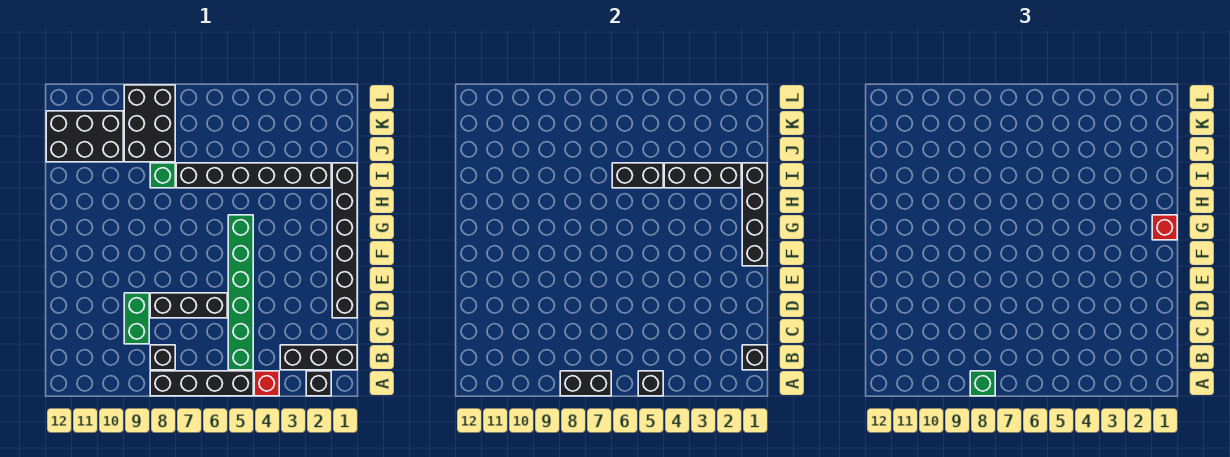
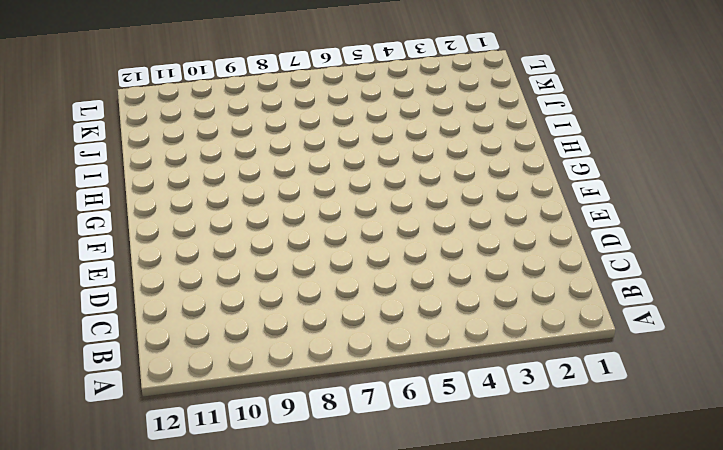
none -> black brick A2 level 1
none -> red brick A4 level 1
none -> black brick A5:A8 level 1

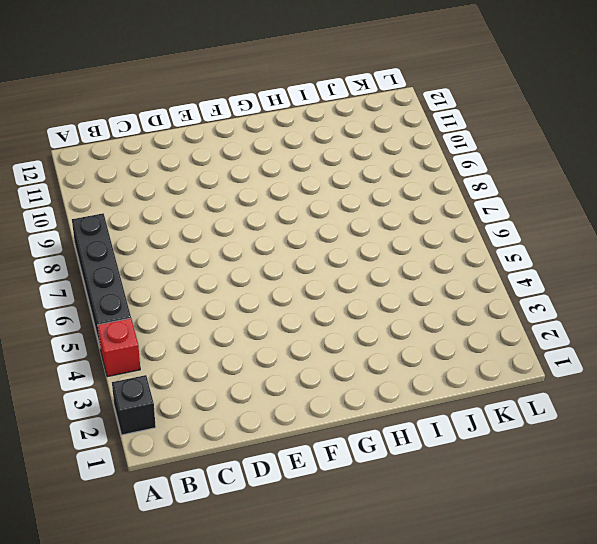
none -> black brick B1:B3 level 1
none -> green brick B5:G5 level 1
none -> black brick B8 level 1

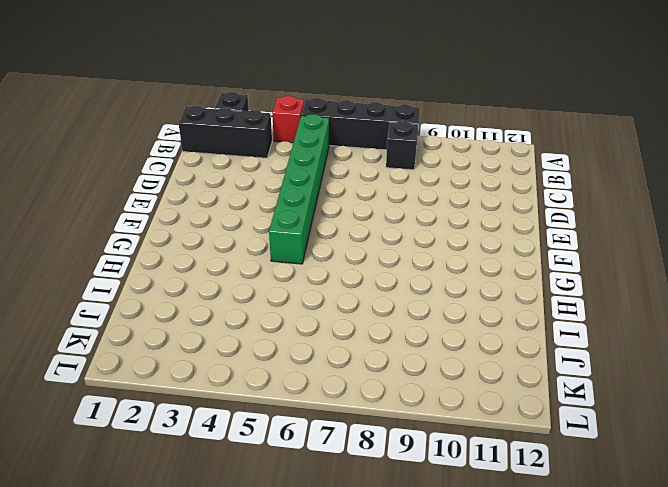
none -> green brick C9:D9 level 1
none -> black brick D1:I1 level 1
none -> black brick D6:D8 level 1

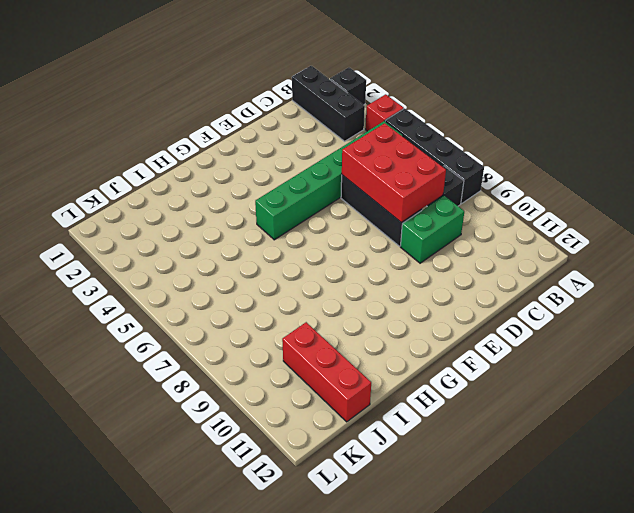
red brick C6:D8 level 2 -> none
red brick J10:J12 level 1 -> black brick J10:K12 level 1
none -> black brick D1:I1 level 1
none -> black brick I2:I7 level 1
none -> green brick I8 level 1

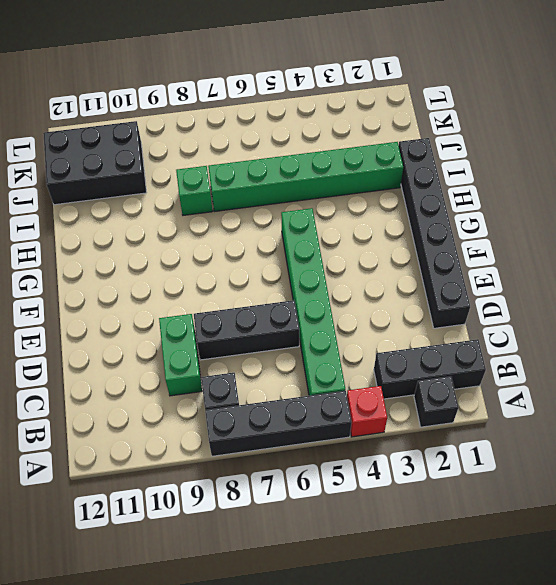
green brick I2:I7 level 1 -> black brick I2:I7 level 1
none -> black brick J8:L9 level 1
none -> black brick A5 level 2
none -> black brick A7:A8 level 2

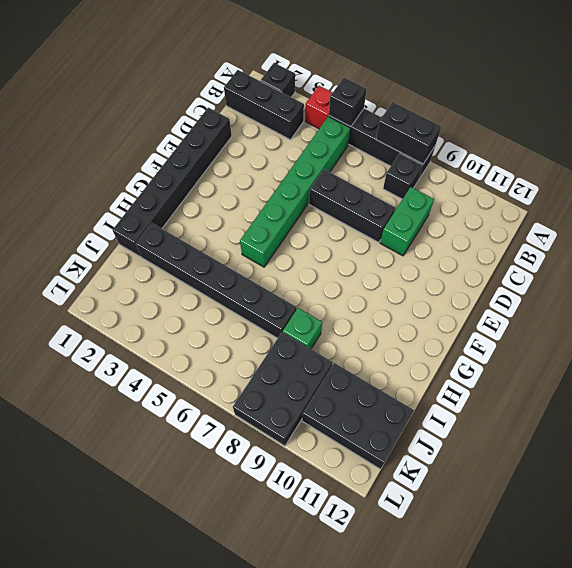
none -> black brick B1 level 2
none -> black brick F1:I1 level 2
none -> black brick I2:I4 level 2

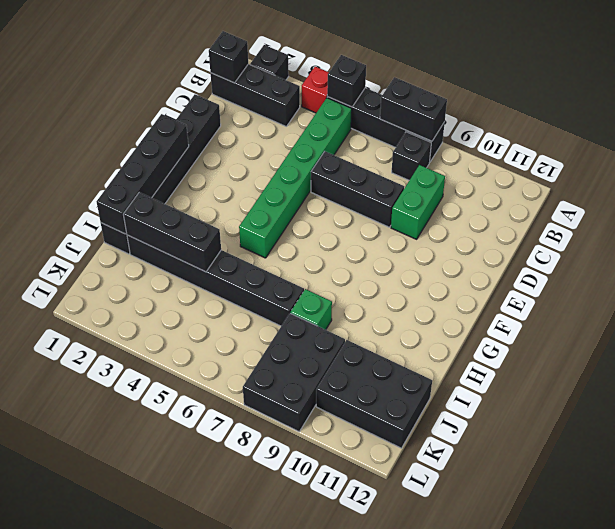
none -> black brick I5:I6 level 2
none -> green brick A8 level 3
none -> red brick G1 level 3

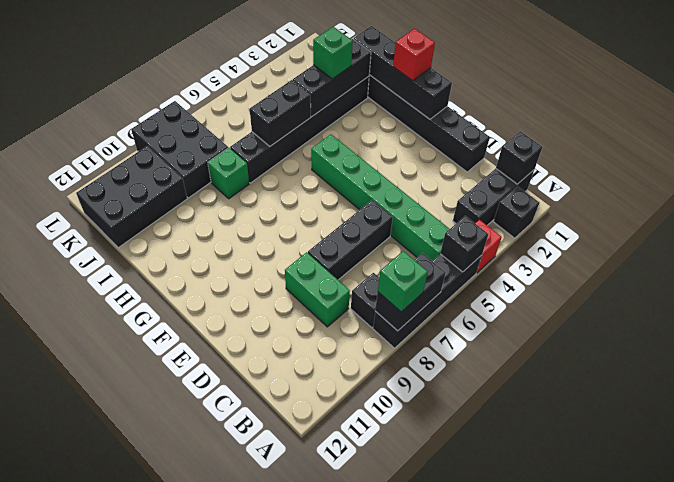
green brick I3 level 3 -> none

